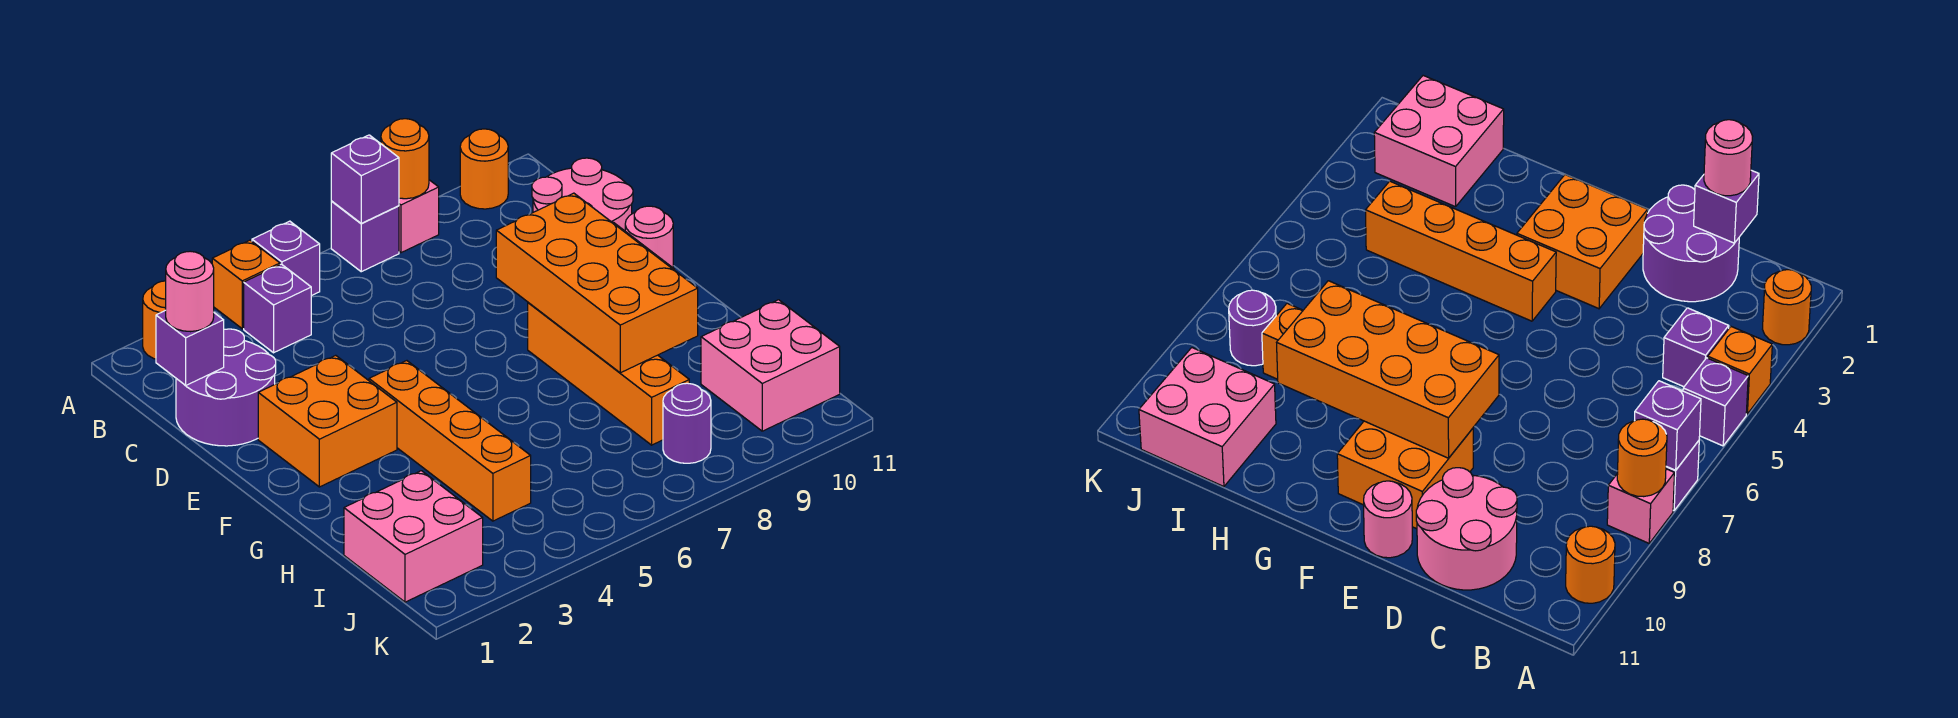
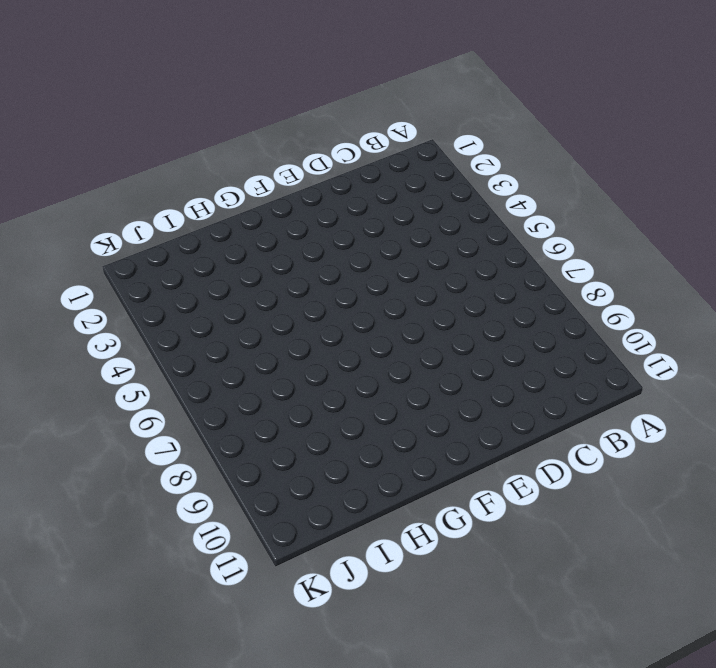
none -> orange round brick A2 level 1
none -> orange brick A4 level 1
none -> purple brick A5 level 1

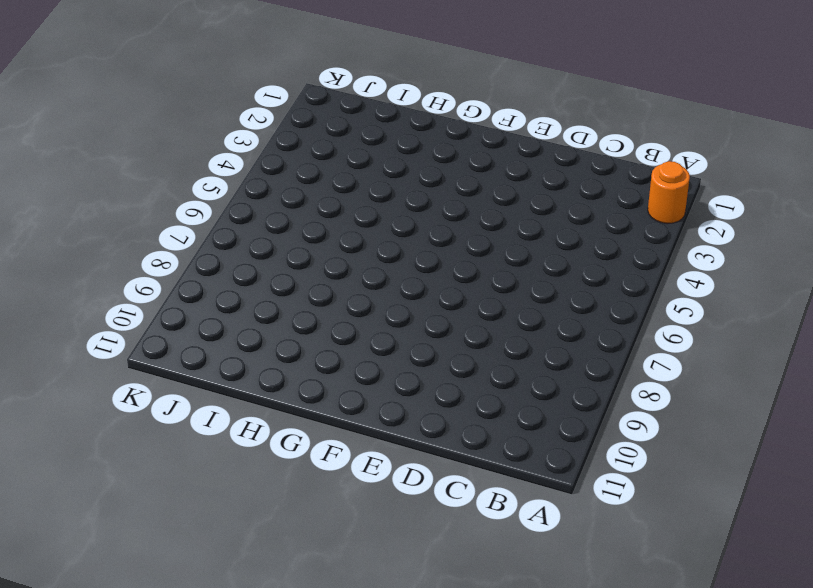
none -> orange brick A4 level 1
none -> purple brick A5 level 1
none -> purple brick A7 level 1

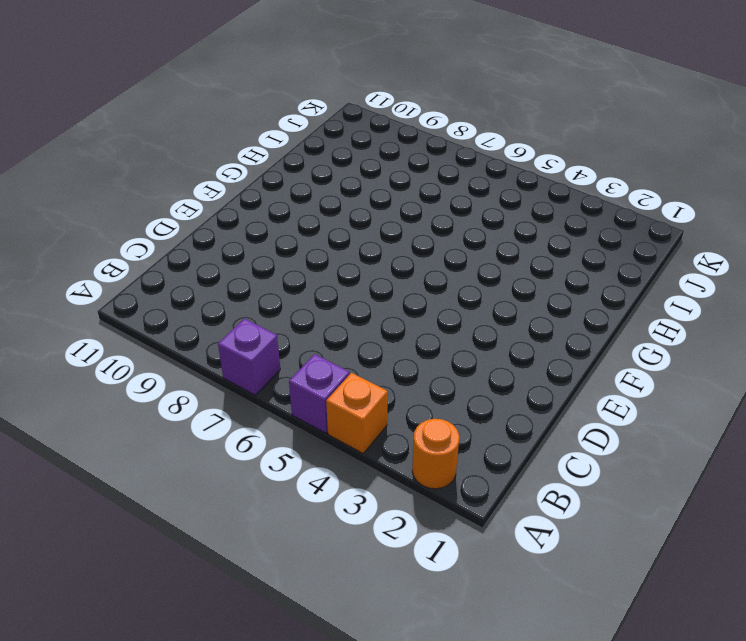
none -> pink brick A8 level 1
none -> orange round brick A10 level 1
none -> purple brick B4 level 1

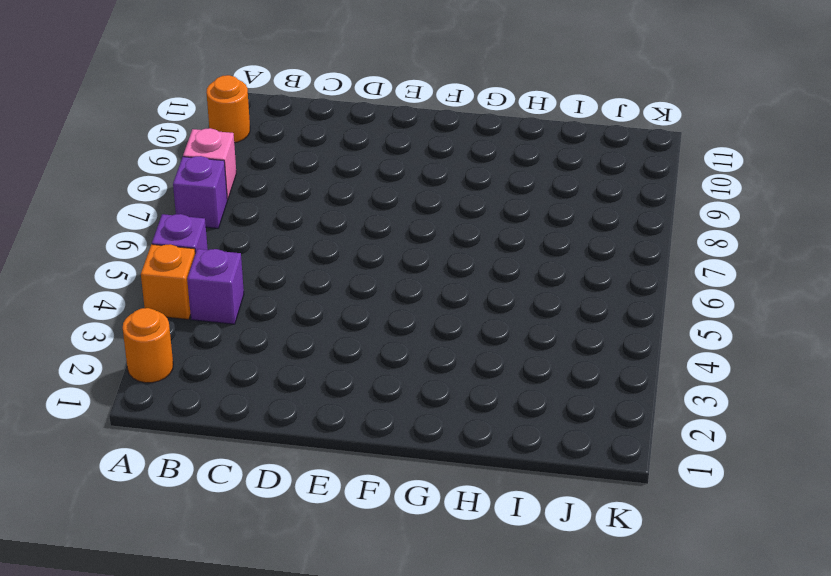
none -> purple round brick C1:D2 level 1
none -> pink round brick C10:D11 level 1
none -> orange brick E2:F3 level 1

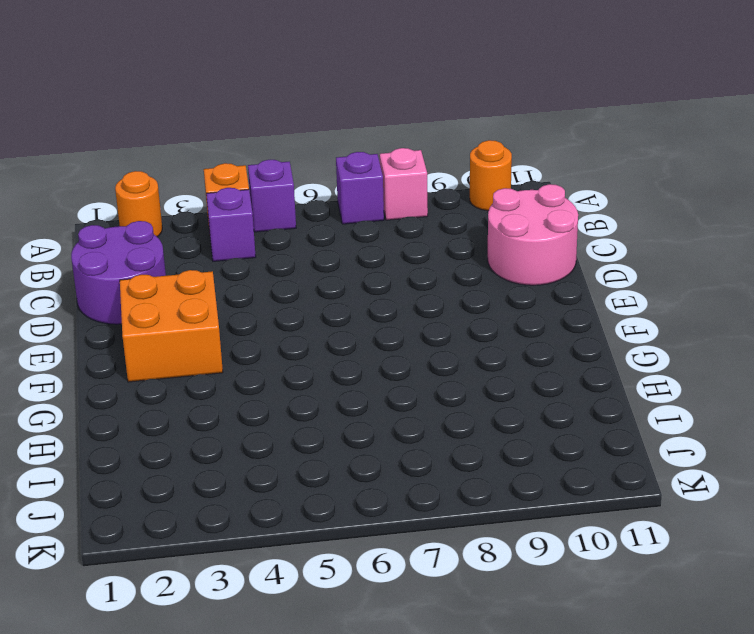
none -> orange brick E9:F10 level 1
none -> pink round brick E11 level 1
none -> orange brick F4:I4 level 1

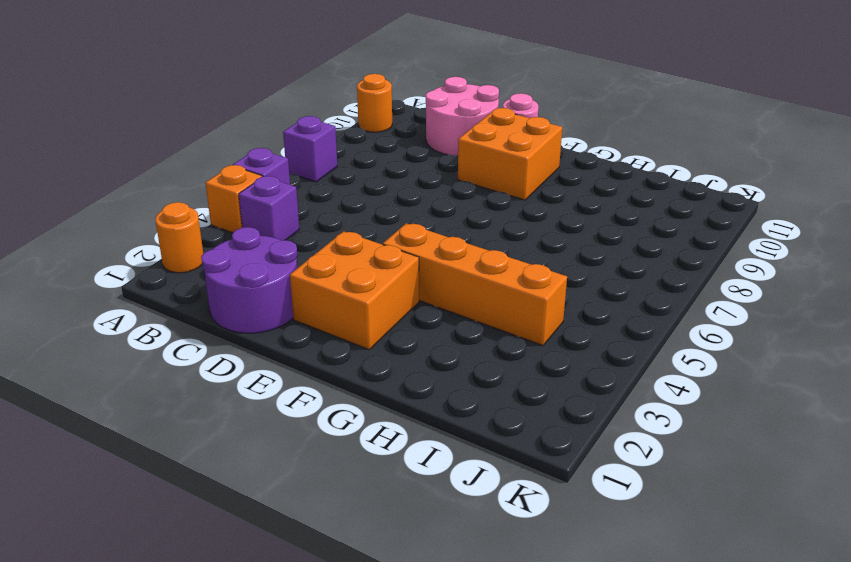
none -> pink brick A8 level 1
none -> orange brick F8:I8 level 1
none -> pink brick I1:J2 level 1

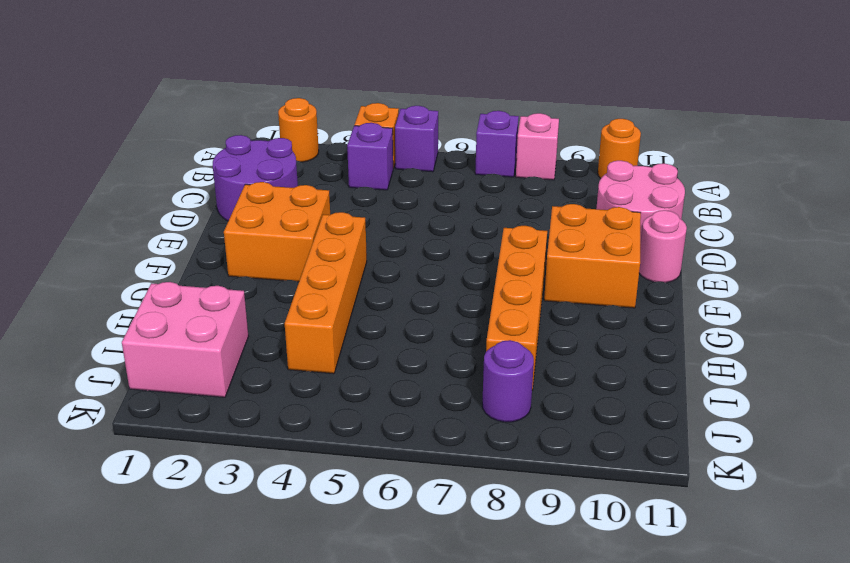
none -> pink brick I10:J11 level 1
none -> purple brick A7 level 2
none -> orange round brick A8 level 2

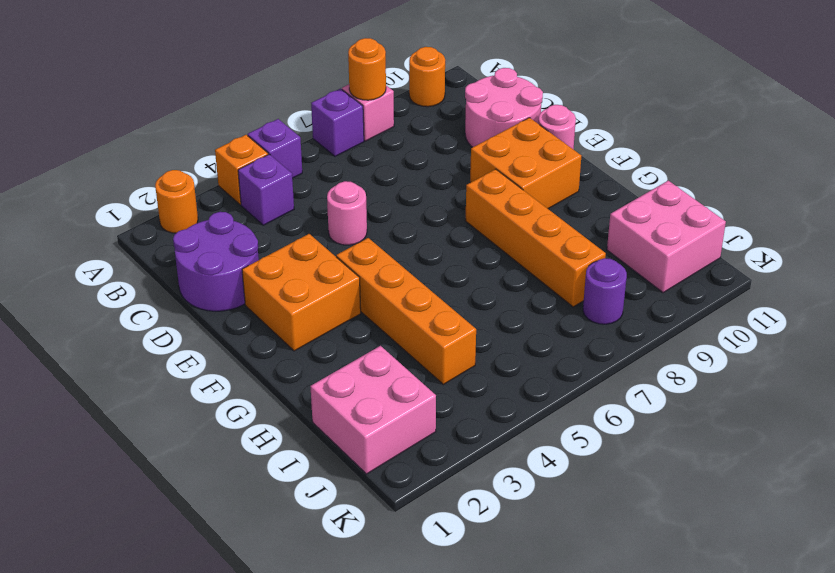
pink round brick D5 level 1 -> pink round brick C1 level 3
none -> purple brick A7 level 2
none -> purple brick C1 level 2
none -> orange brick E8:H9 level 2

